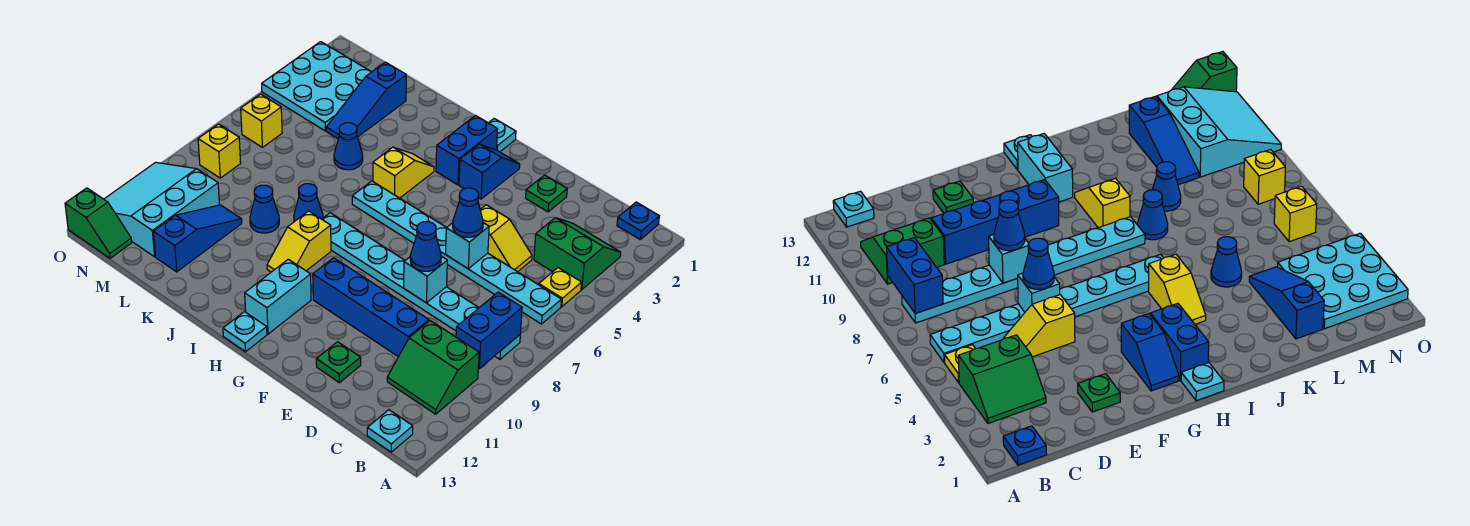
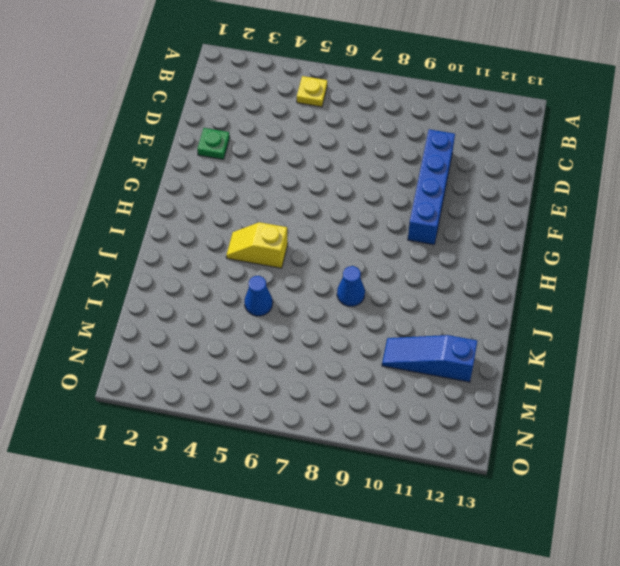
none -> blue plate B1 level 1
none -> green slope B3:C4 level 1 top 4
none -> cyan plate B6:I6 level 1
none -> cyan plate B8:I8 level 1

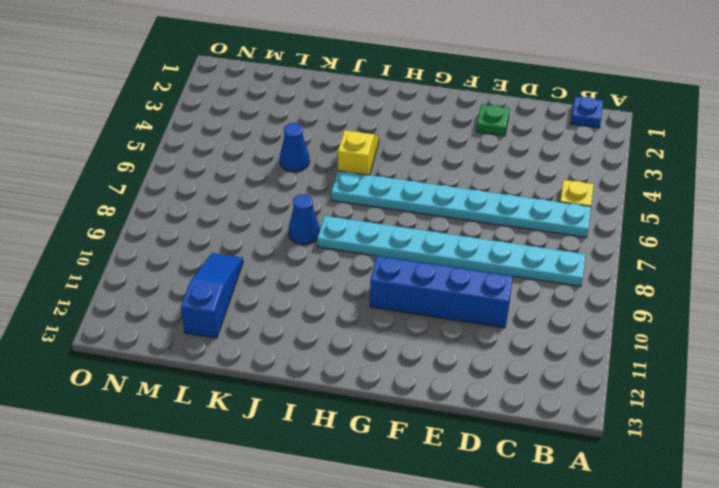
none -> green slope B3:C4 level 1 top 4
none -> green slope B10:C11 level 1 top 10
none -> cyan plate B13 level 1
none -> yellow slope D5:E5 level 1 top E

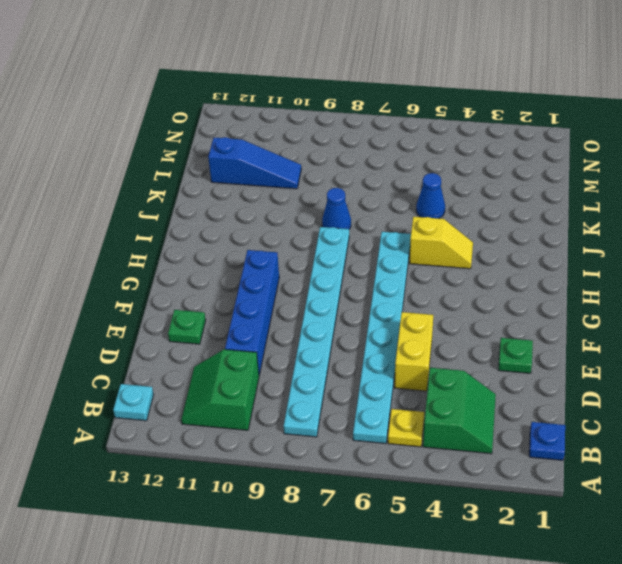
yellow brick D5:E5 level 1 -> yellow slope D5:E5 level 1 top E
none -> blue slope G2:G3 level 1 top 3
none -> cyan plate H1 level 1
none -> blue brick H2:H3 level 1
none -> cyan brick H11:H12 level 1

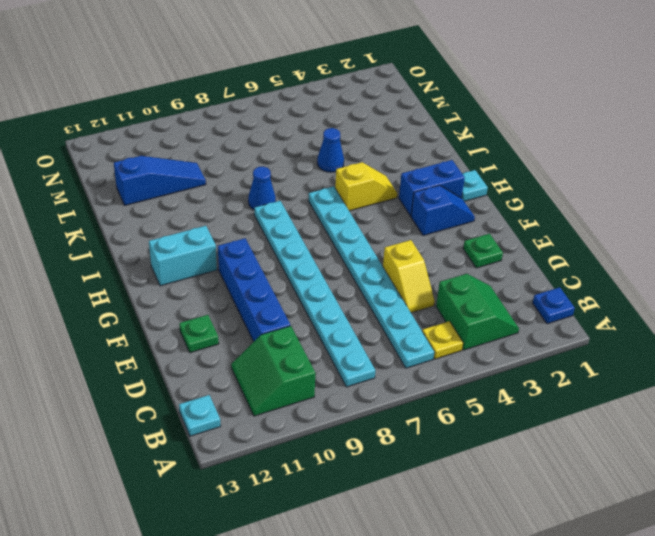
none -> cyan plate H13 level 1
none -> yellow slope I9:I10 level 1 top 9
none -> blue cone K9 level 1
none -> blue slope L2:L4 level 1 top 2

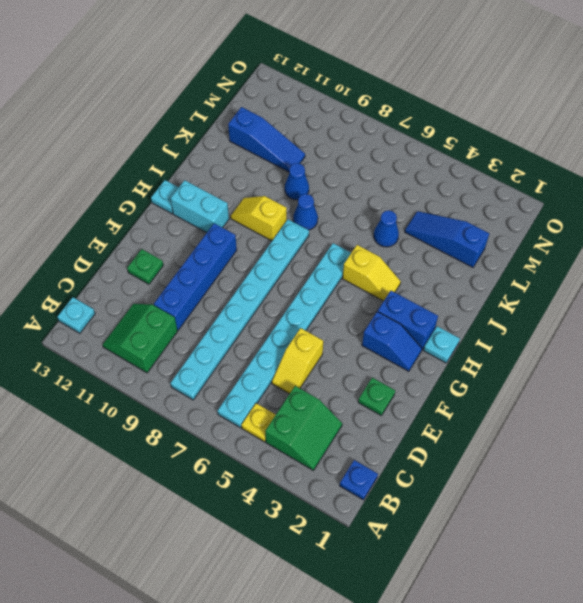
none -> cyan plate M2:O4 level 1
none -> cyan slope M10:O12 level 1 top M
none -> yellow brick N6 level 1
none -> yellow brick N8 level 1

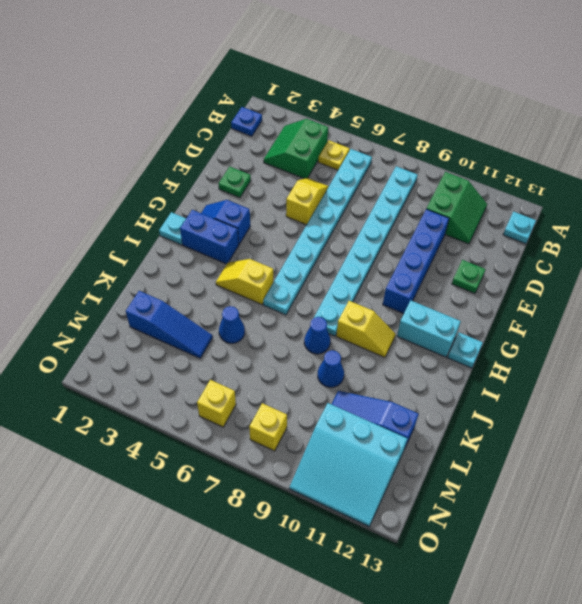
none -> cyan plate M2:O4 level 1
none -> green slope N13:O13 level 1 top O
none -> blue brick B8:B9 level 2
none -> cyan brick E6 level 2

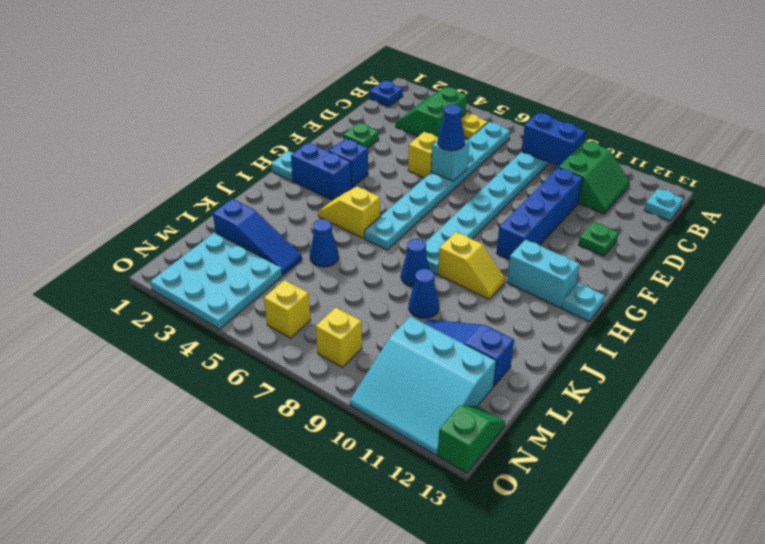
none -> cyan brick E8 level 2
none -> blue cone E8 level 3

